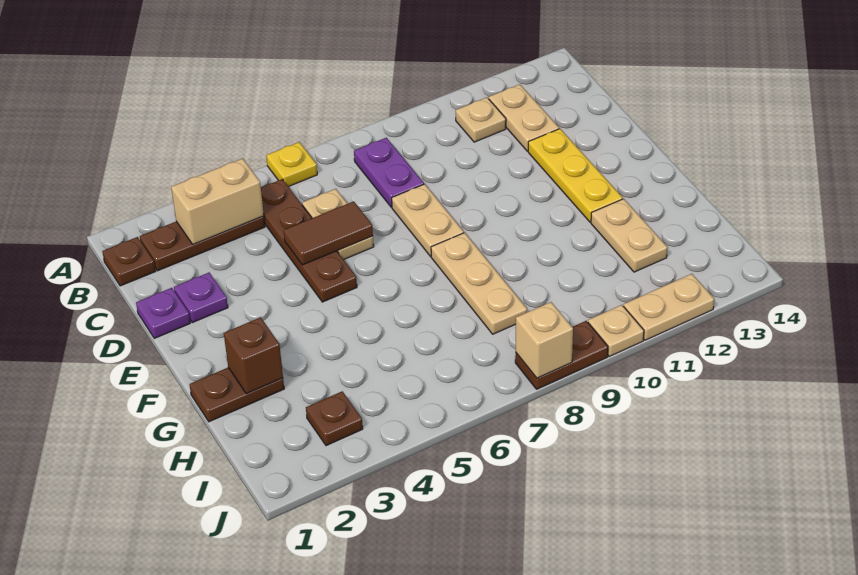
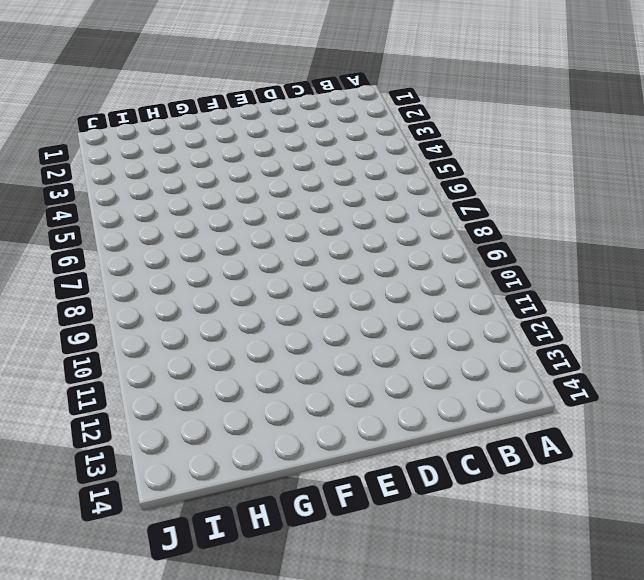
none -> yellow plate A6 level 1
none -> brown plate B1 level 1
none -> brown plate B2:B4 level 1

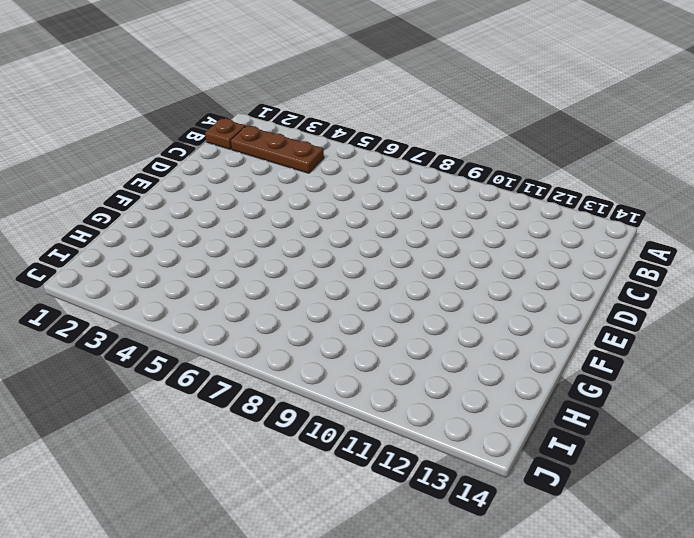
none -> yellow plate A6 level 1
none -> brown plate B5:E5 level 1
none -> purple plate B8:C8 level 1

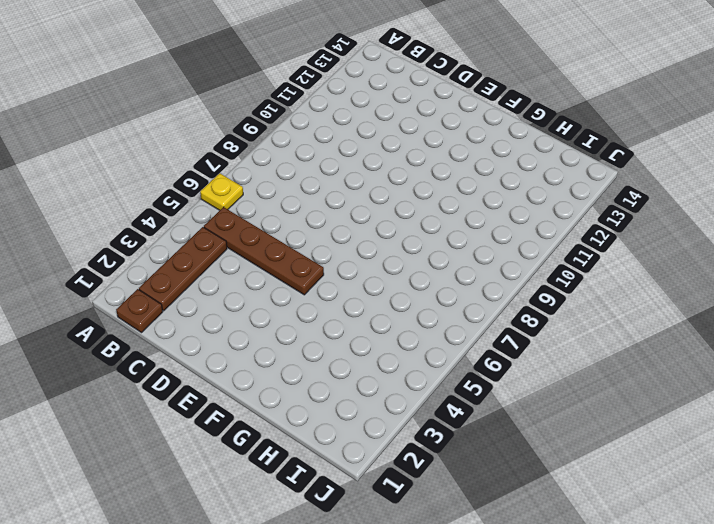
none -> purple plate B8:C8 level 1
none -> tan plate B11 level 1
none -> tan plate B12:C12 level 1

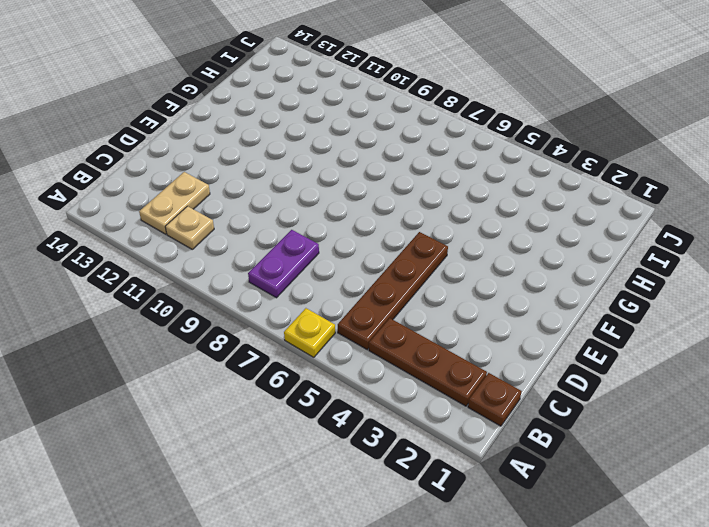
none -> tan plate C6:D6 level 1
none -> purple plate D1 level 1
none -> purple plate D2 level 1

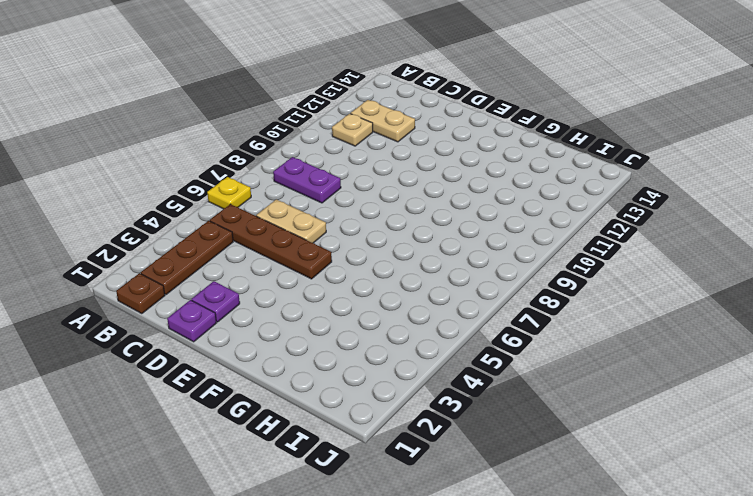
none -> tan plate D8:E8 level 1
none -> yellow plate D12:F12 level 1
none -> tan plate F8:H8 level 1

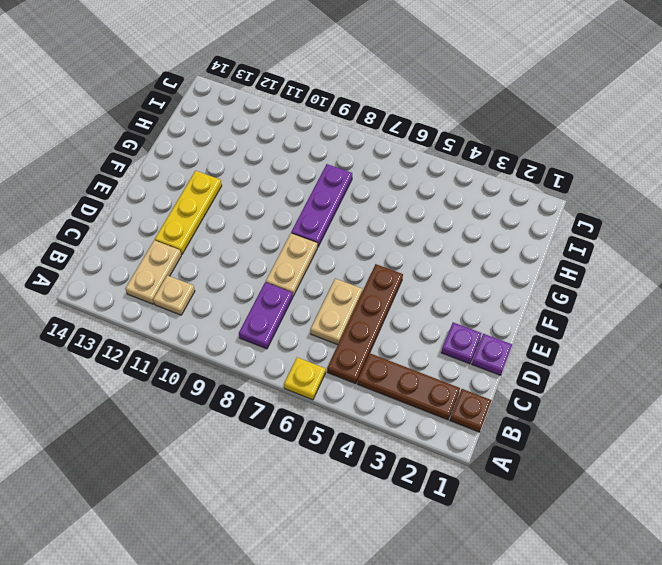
purple plate F8:H8 level 1 -> tan plate F8:H8 level 1
none -> brown plate G1:G2 level 1
none -> tan plate G12:H12 level 1
none -> brown plate I3 level 1

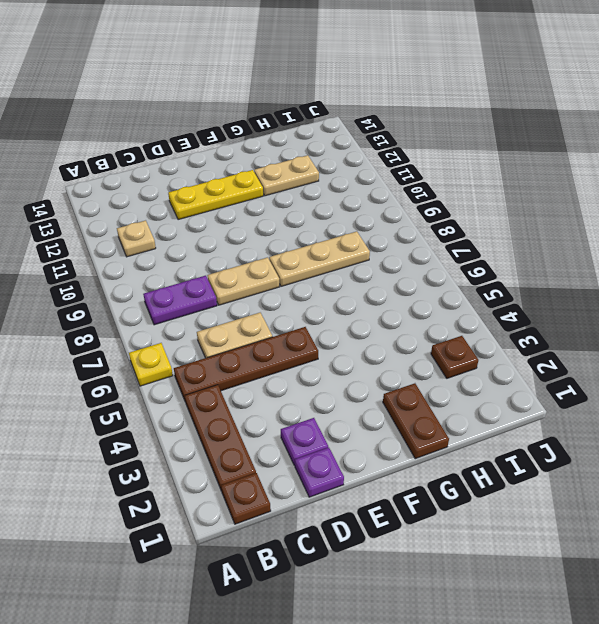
none -> tan plate B12:C12 level 1
none -> brown plate J8:J9 level 1
none -> tan plate J10 level 1

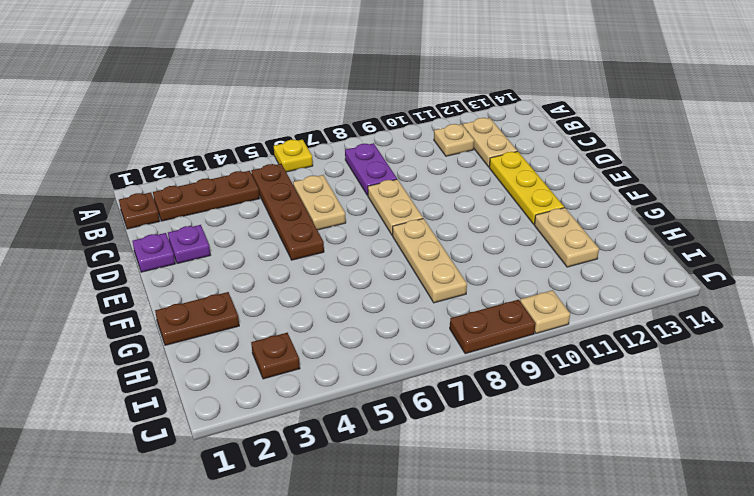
none -> tan plate J11:J12 level 1
none -> tan brick B3:B4 level 2
none -> brown tile D5:D6 level 2

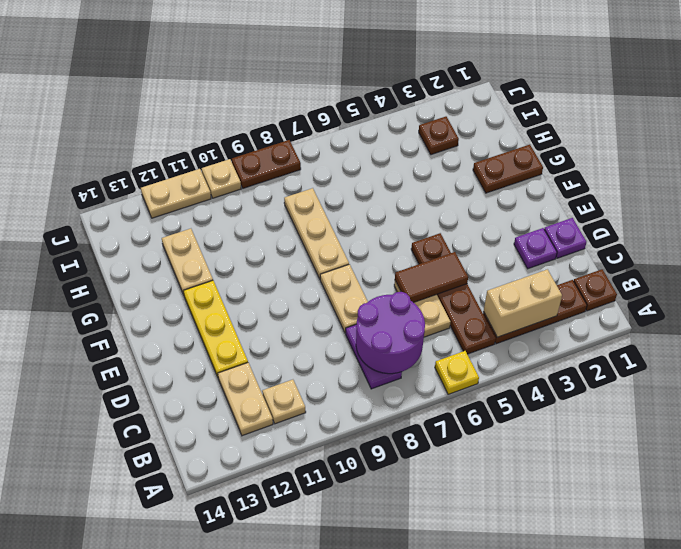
purple round brick B7:C8 level 2 -> none
none -> brown brick G2 level 2
none -> tan brick J8 level 2

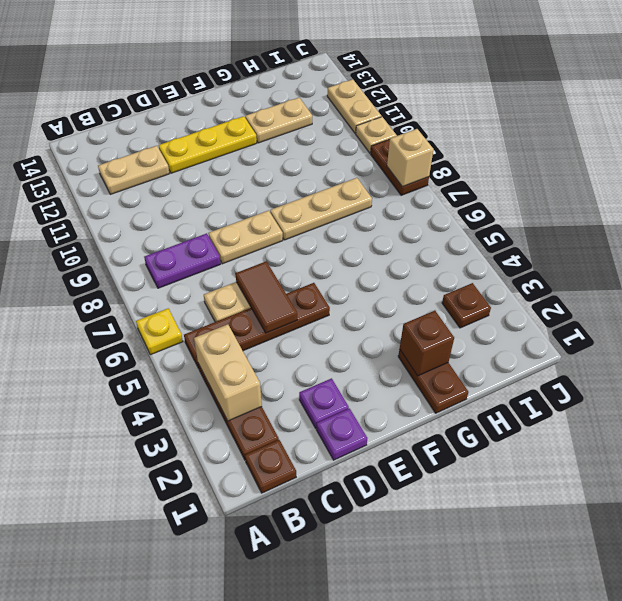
none -> tan plate B11 level 1

